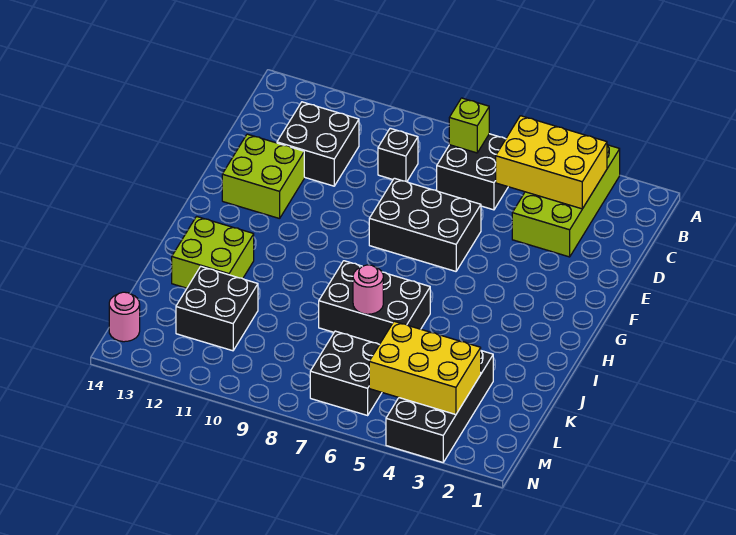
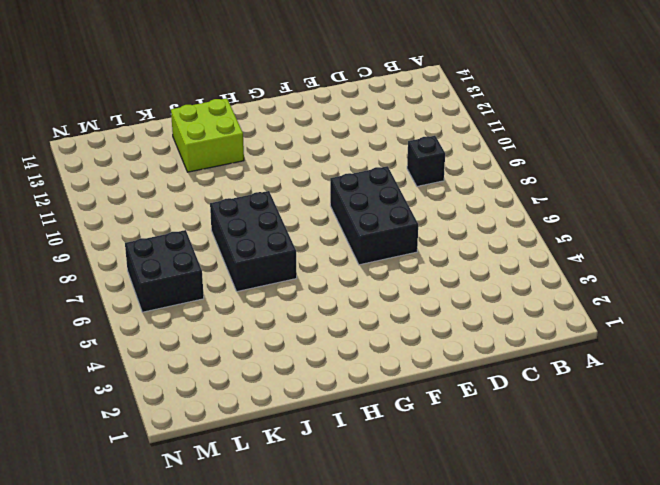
none -> lime brick A3:D4 level 1
none -> black brick B6:C7 level 1
none -> black brick C11:D12 level 1

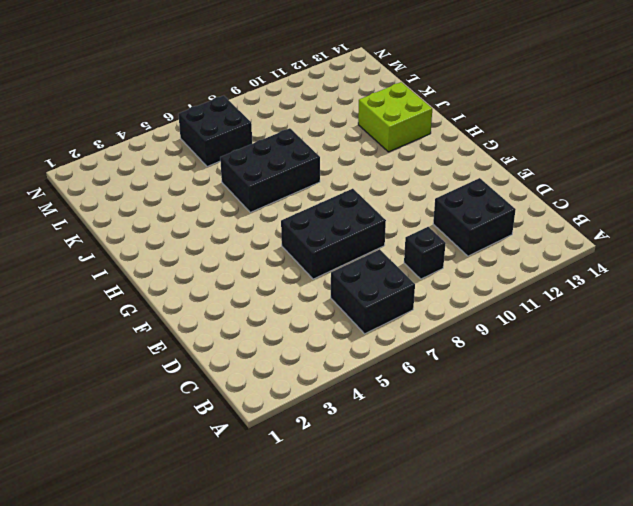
none -> lime brick A3:D4 level 1
none -> lime brick E12:F13 level 1
none -> black brick K3:N4 level 1

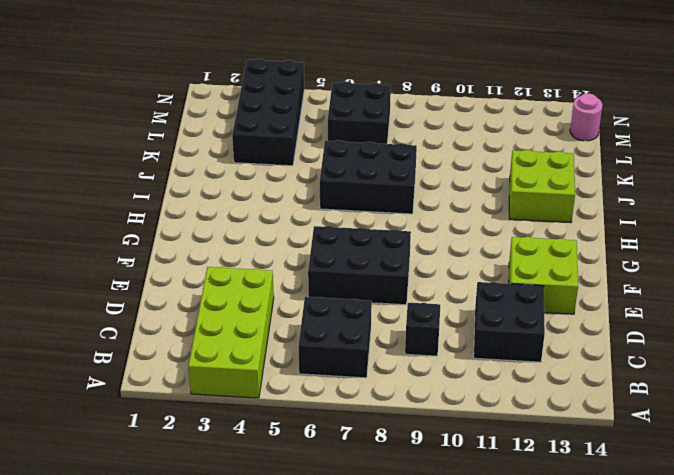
none -> black brick K11:L12 level 1
none -> yellow brick B3:C5 level 2
none -> lime brick B7 level 2

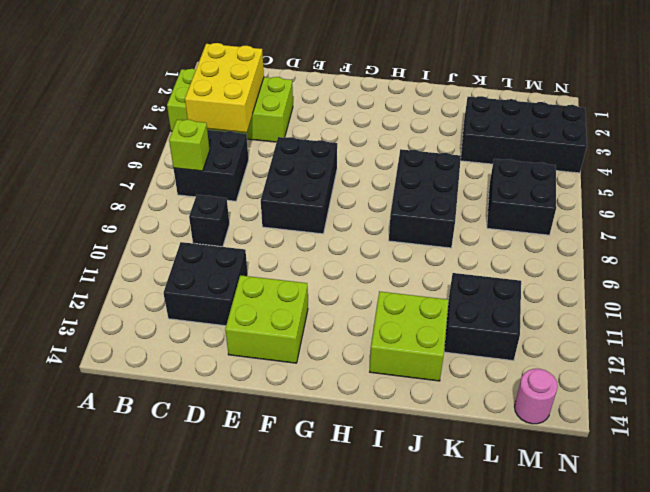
none -> pink round brick J7 level 2
none -> yellow brick L3:M5 level 2

